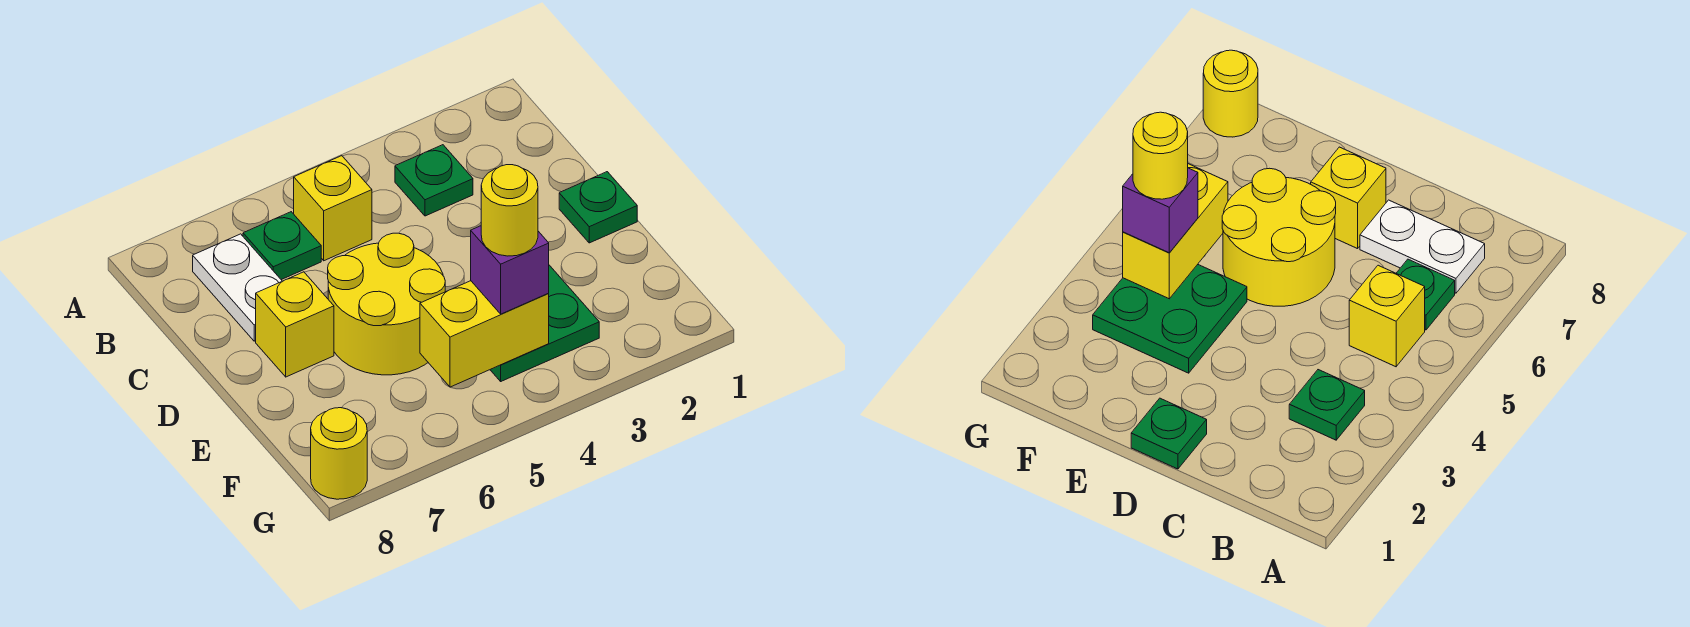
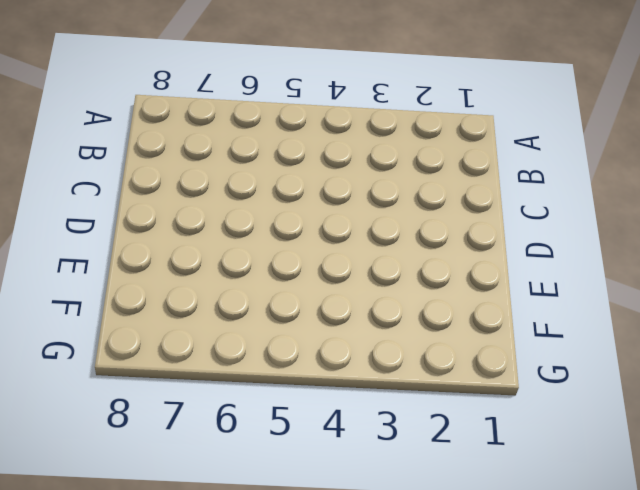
none -> green plate B3 level 1
none -> yellow brick B5 level 1
none -> green plate B6 level 1

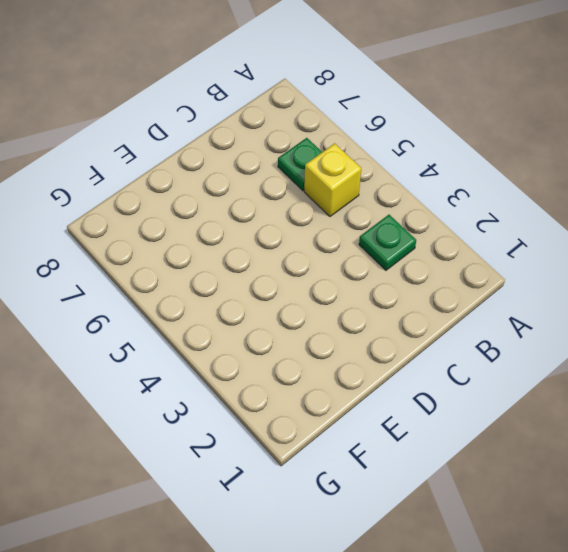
none -> white plate B7:C7 level 1
none -> green plate D1 level 1
none -> yellow round brick D5:E6 level 1

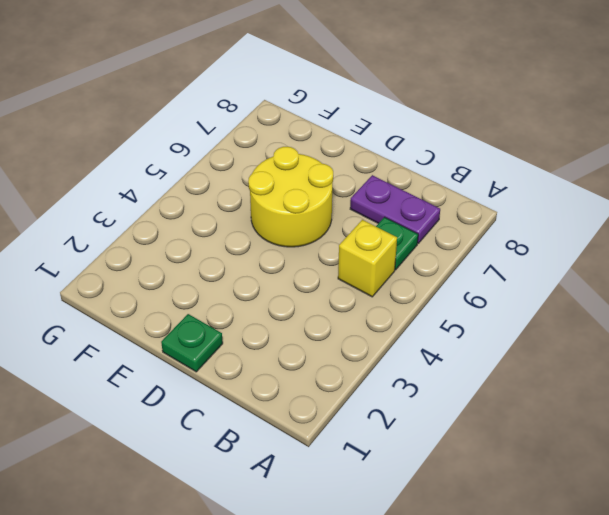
purple plate B7:C7 level 1 -> white plate B7:C7 level 1
none -> green plate B3 level 1
none -> yellow brick D7 level 1
none -> green plate E3:F4 level 1

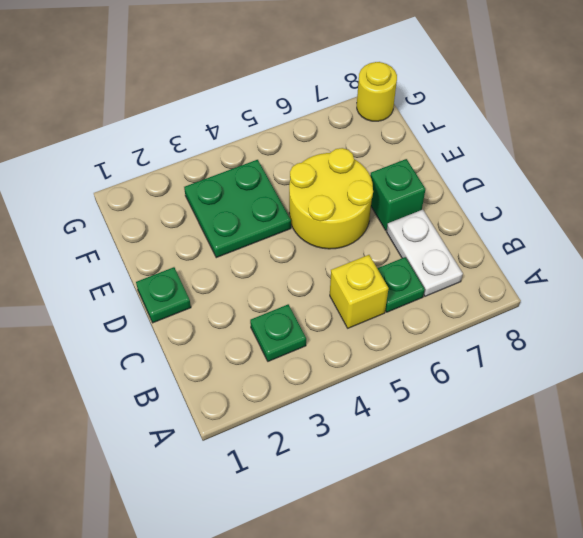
green brick D7 level 1 -> yellow brick D7 level 1
none -> yellow brick F4:F5 level 2
none -> purple brick F4 level 3
none -> yellow round brick F4 level 4

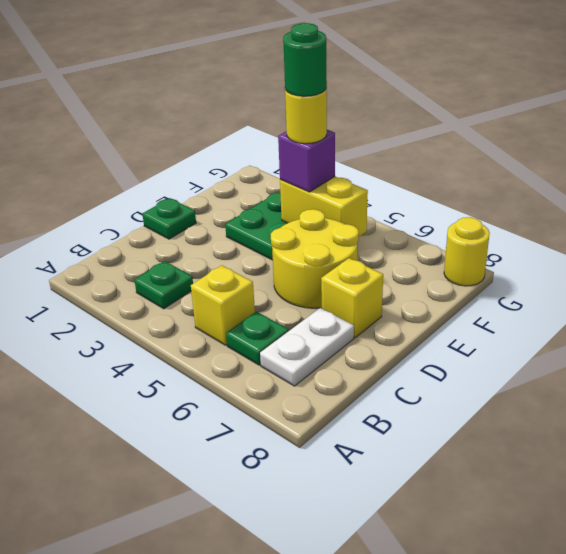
green round brick F4 level 5 -> none

